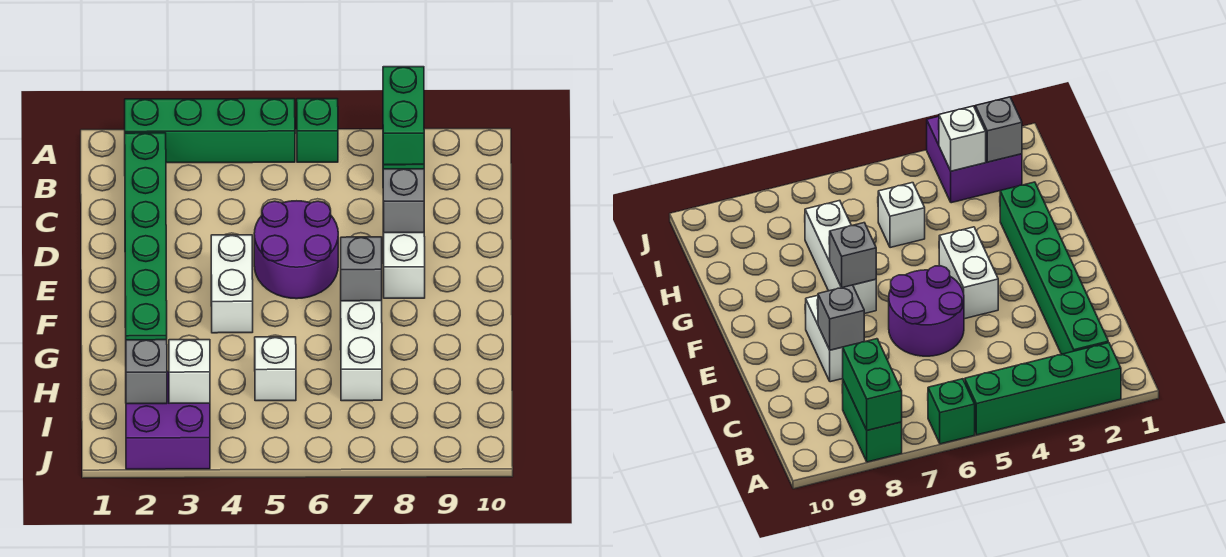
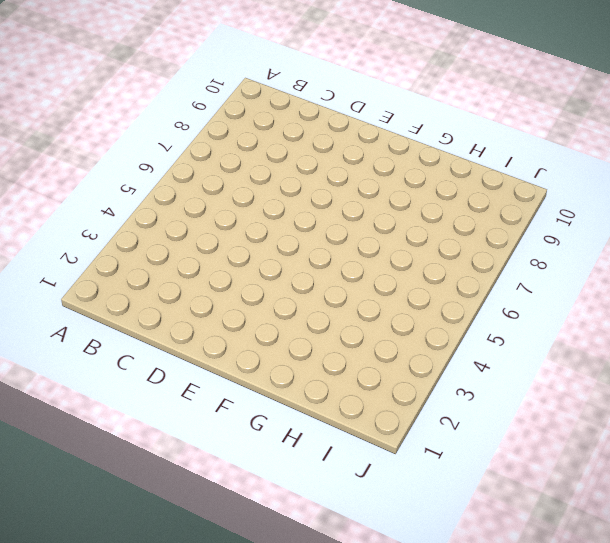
none -> green brick A2:A5 level 1
none -> green brick A6 level 1
none -> green brick A8:B8 level 1

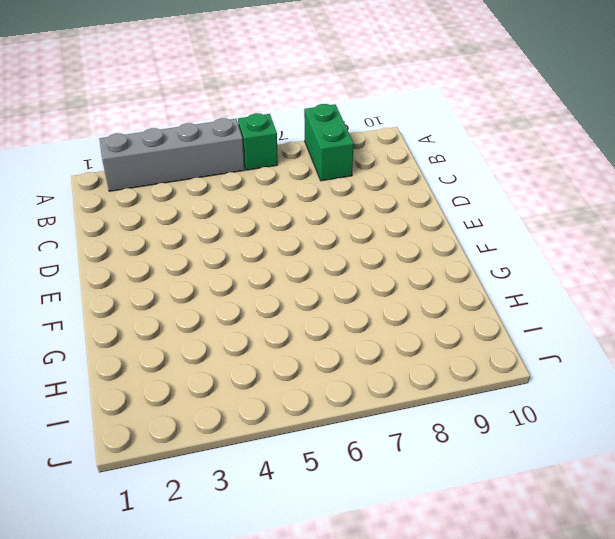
grey brick A2:A5 level 1 -> green brick A2:A5 level 1
none -> green brick B2:G2 level 1
none -> purple round brick D5:E6 level 1
none -> white brick D8:E8 level 1

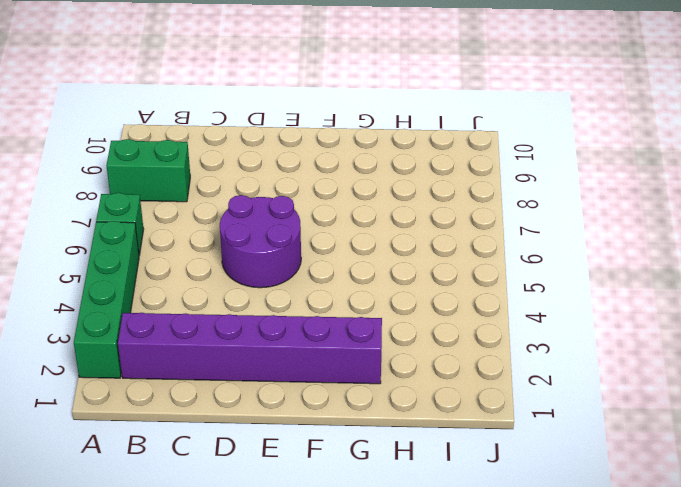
purple brick B2:G2 level 1 -> green brick B2:G2 level 1
none -> white brick D8:E8 level 1
none -> white brick E4:F4 level 1
none -> white brick F7:H7 level 1

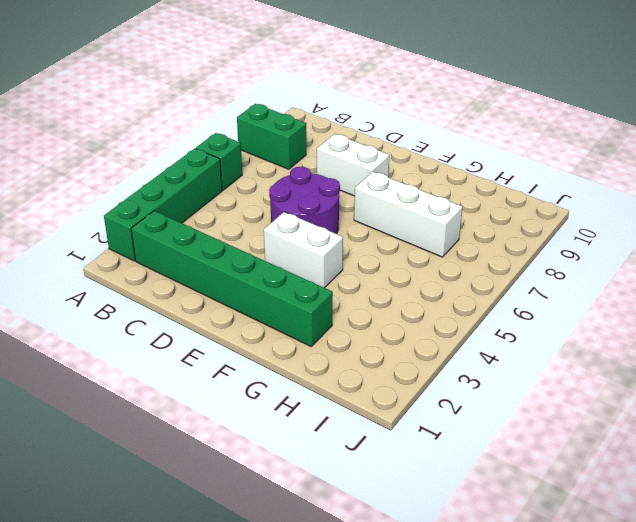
none -> white brick H5 level 1
none -> purple brick I2:J3 level 1
none -> green brick A8:B8 level 2

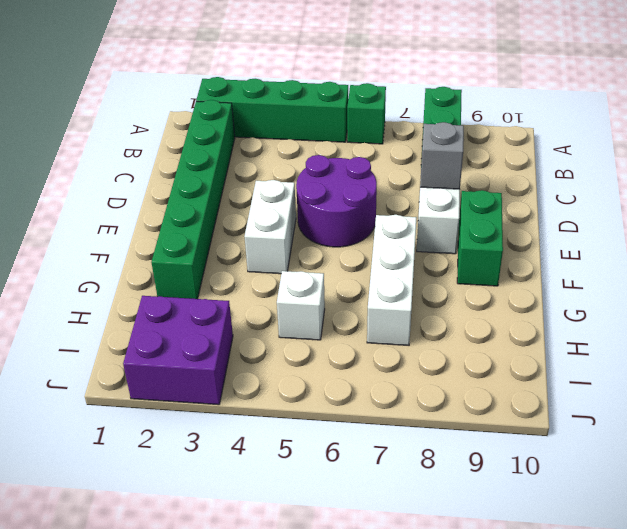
green brick E9:F9 level 1 -> green brick A8:B8 level 2
none -> grey brick F7 level 2
none -> grey brick I2 level 2
none -> white brick I3 level 2

